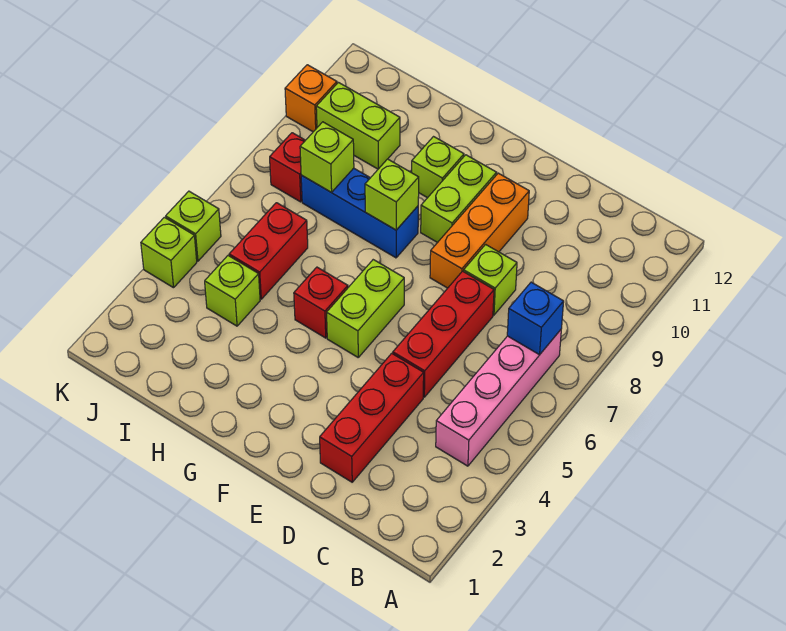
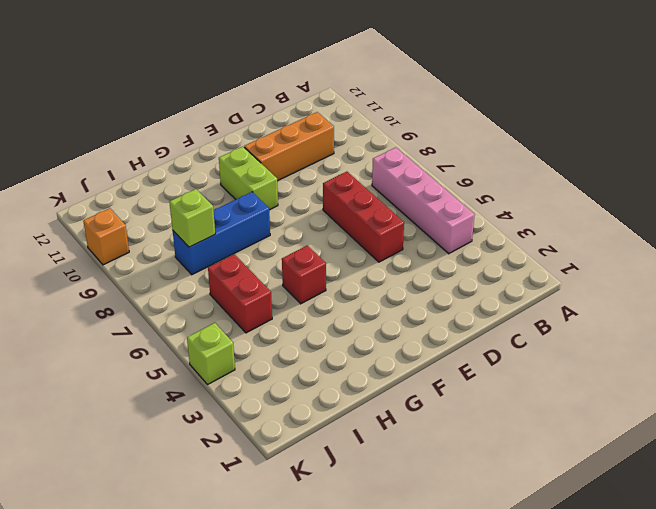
orange brick C10:E10 level 1 -> orange brick E8:E10 level 1
none -> red brick D2:D4 level 1
none -> lime brick D8 level 1
none -> lime brick F5:F6 level 1

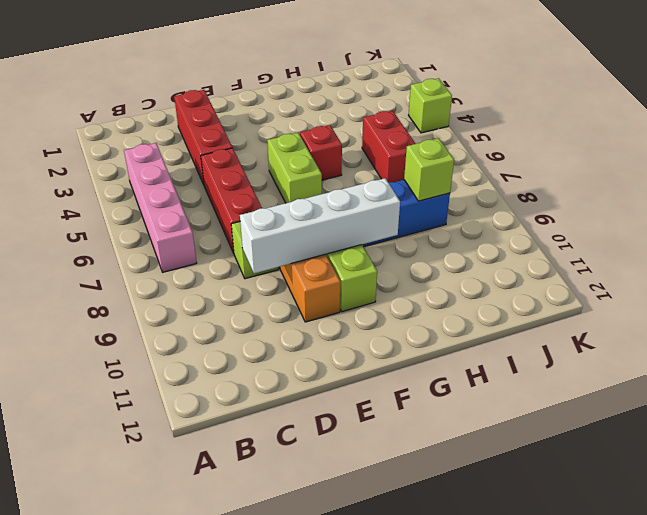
white brick D9:G9 level 2 -> none
none -> lime brick G10 level 1
none -> lime brick I4 level 1
none -> lime brick I10:J10 level 1

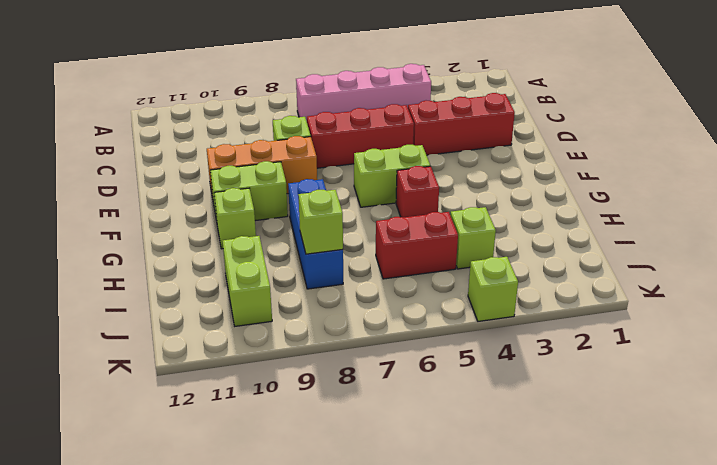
none -> red brick J8 level 1
none -> lime brick K5 level 1
none -> orange brick K10 level 1

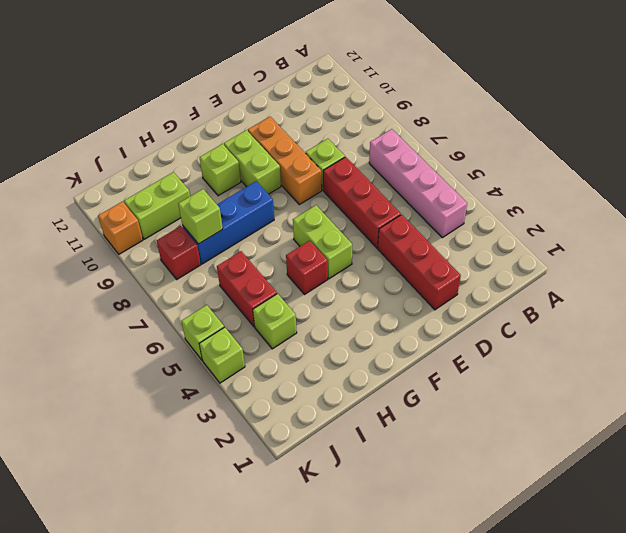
none -> blue brick B7 level 2
none -> lime brick G8 level 2

